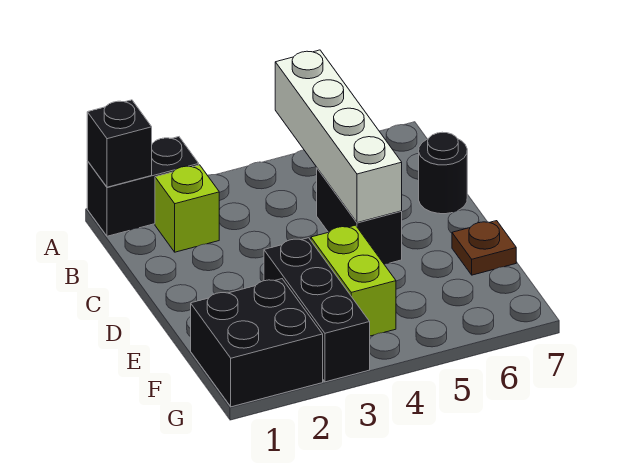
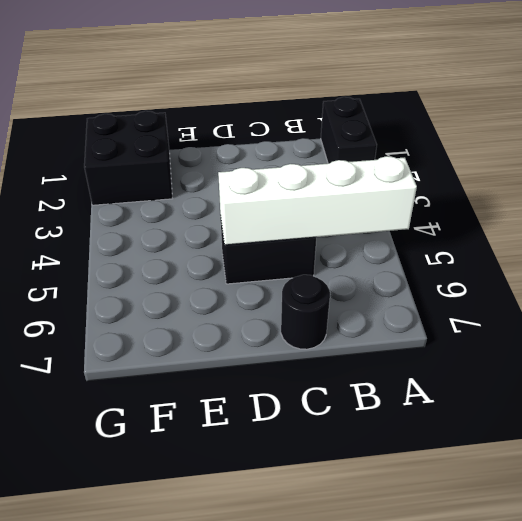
none -> lime brick B2 level 1
none -> black brick E3:G3 level 1

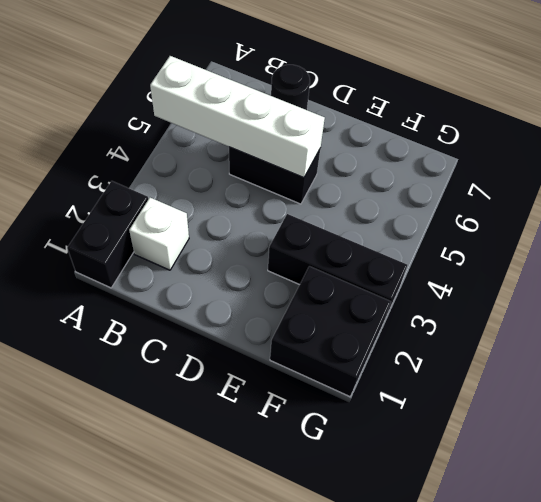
white brick B2 level 1 -> lime brick B2 level 1
none -> lime brick E4:F4 level 1
none -> brown plate E7 level 1

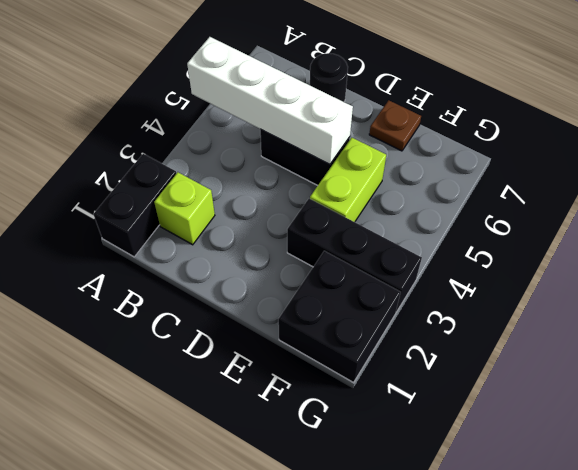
lime brick E4:E5 level 1 -> lime brick E4:F4 level 1
none -> black brick A1 level 2

